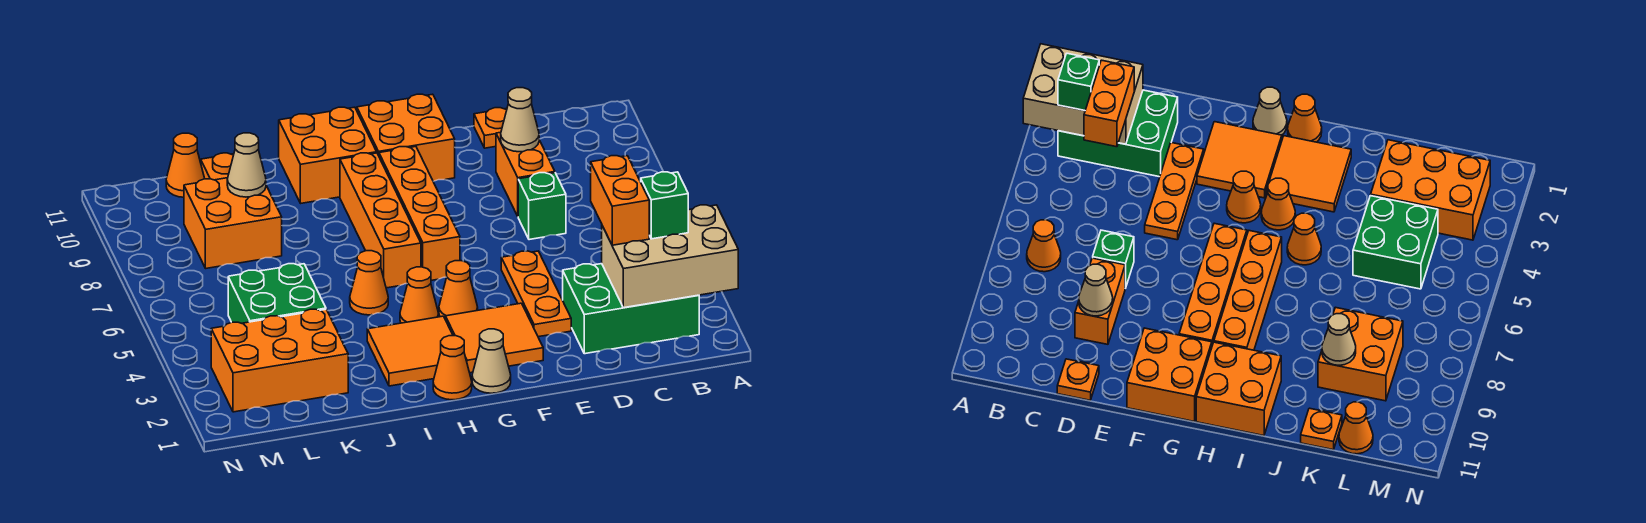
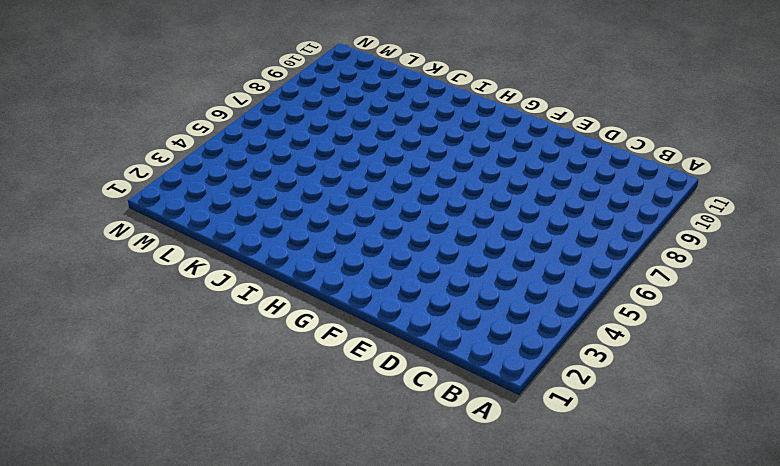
none -> green brick B2:D3 level 1
none -> orange cone B7 level 1
none -> green brick D7 level 1

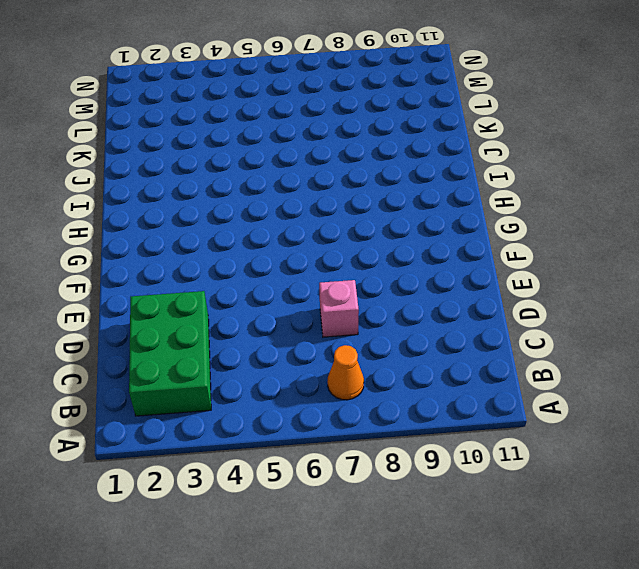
pink brick D7 level 1 -> green brick D7 level 1
none -> orange brick D8:D9 level 1
none -> orange plate D11 level 1
none -> orange plate E3:E5 level 1

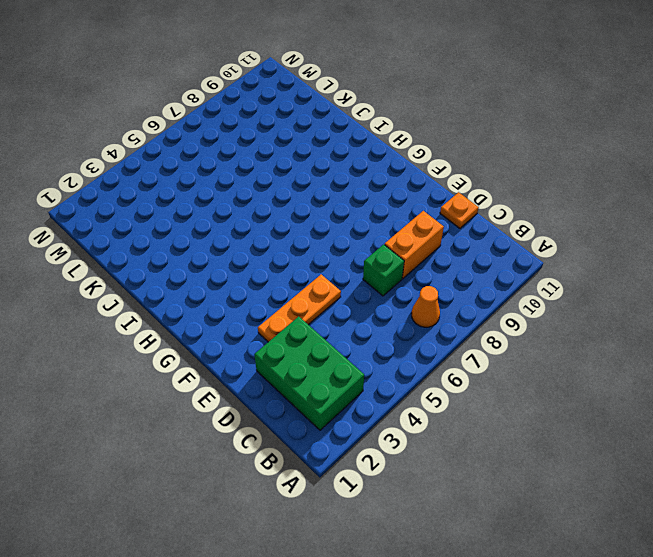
none -> orange tile F2:G3 level 1
none -> orange brick F10:G11 level 1
none -> tan cone G1 level 1

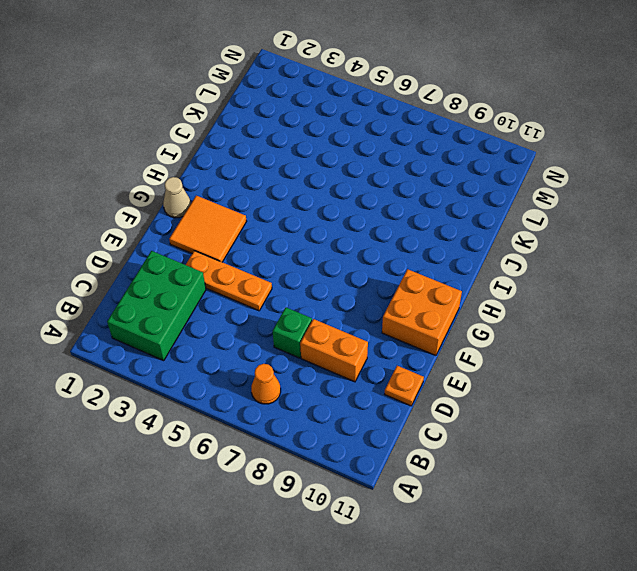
none -> orange cone G4 level 1
none -> orange brick G6:G9 level 1
none -> orange cone H1 level 1

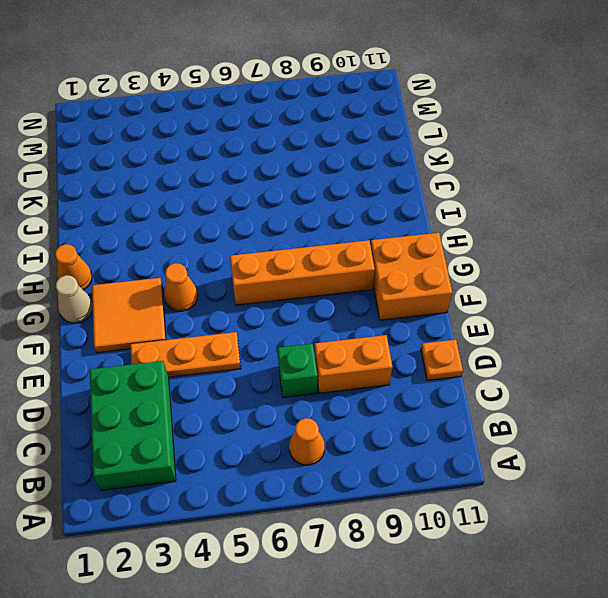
none -> orange tile H2:I3 level 1
none -> orange cone H4 level 1
none -> orange brick H6:H9 level 1

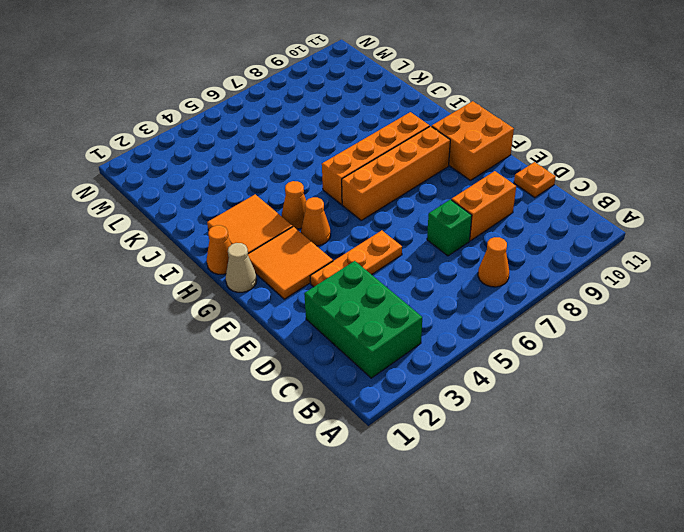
none -> orange brick H10:I11 level 1
none -> orange cone I5 level 1
none -> orange brick K2:M3 level 1

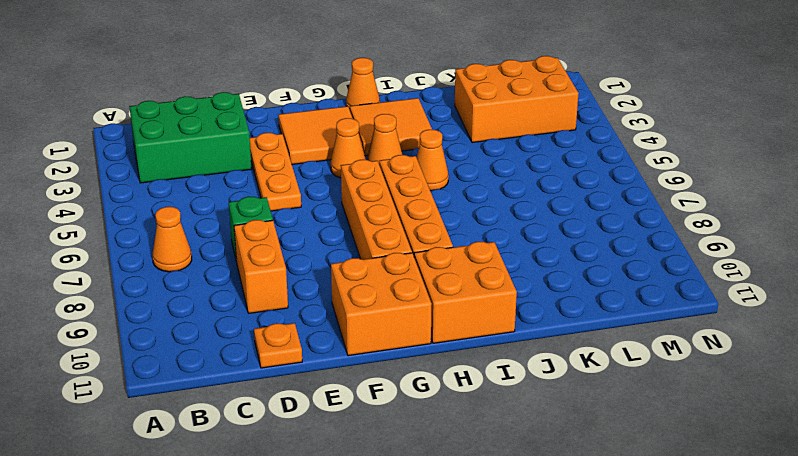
none -> tan cone G1 level 1
none -> green brick K4:L5 level 1
none -> orange brick K8:L9 level 1

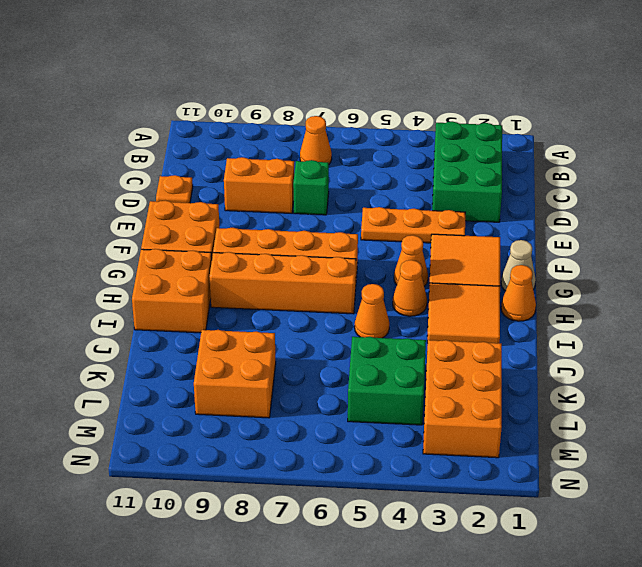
none -> orange plate K11 level 1
none -> orange cone L11 level 1
none -> tan brick A2:C3 level 2

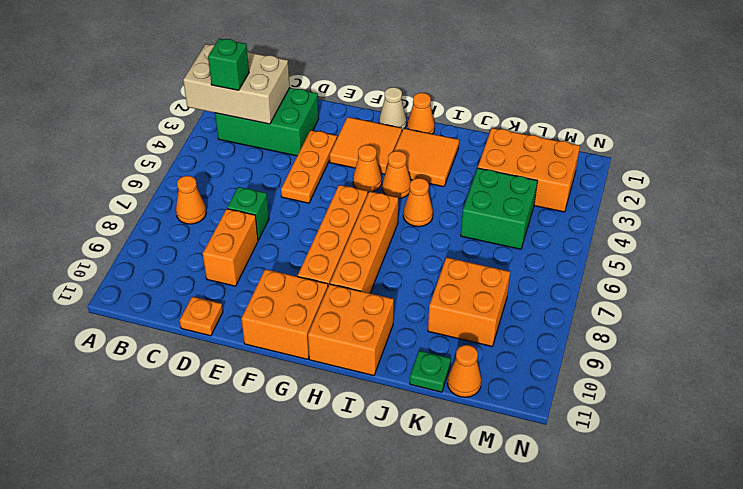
green plate K11 level 1 -> orange plate K11 level 1
none -> tan cone D9 level 2
none -> tan cone K9 level 2
none -> orange brick C3:C4 level 3

